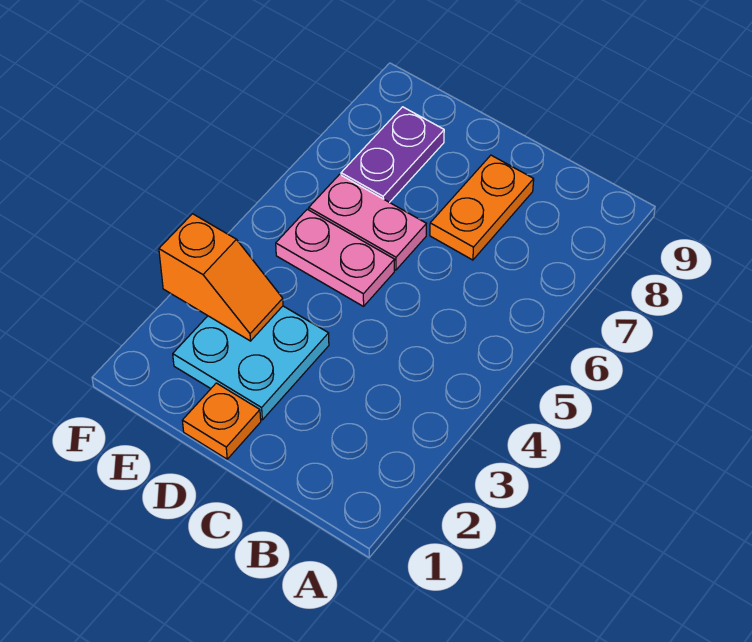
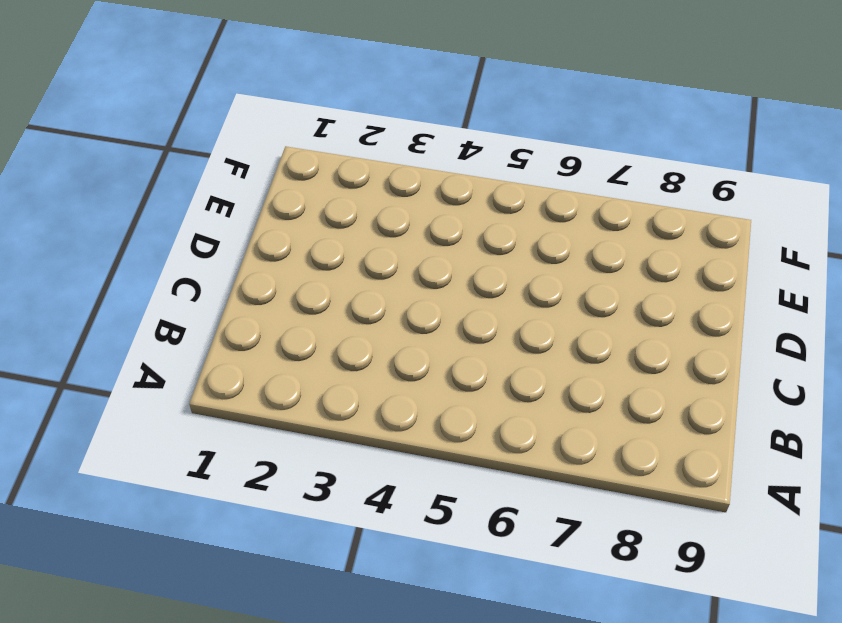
none -> orange plate C7:C8 level 1
none -> orange plate D1 level 1

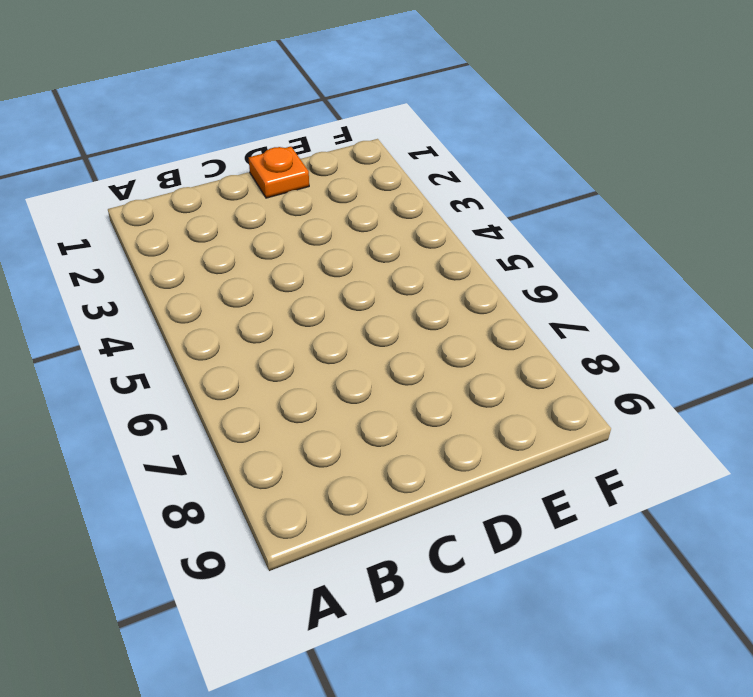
none -> orange plate C7:C8 level 1
none -> cyan plate D2:E3 level 1

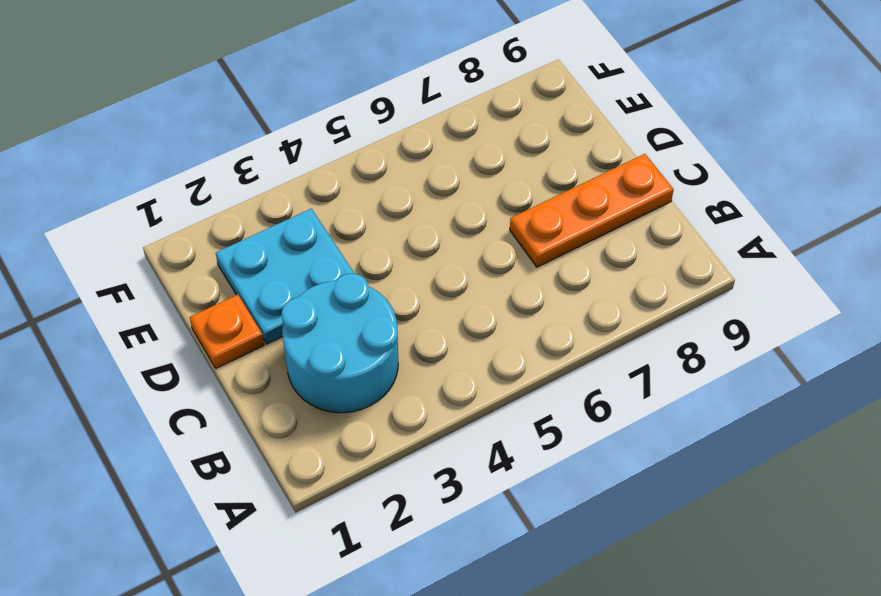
cyan round brick B2:C3 level 1 -> none
orange plate C7:C9 level 1 -> orange plate C7:C8 level 1
none -> pink plate D5:E5 level 1
none -> pink plate D6:E6 level 1

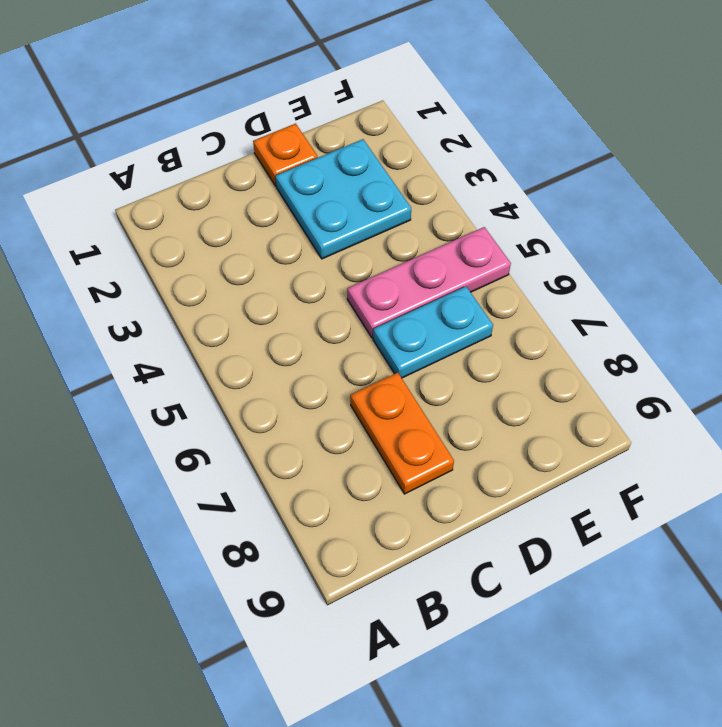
pink plate D5:F5 level 1 -> pink plate D5:E5 level 1
cyan plate D6:E6 level 1 -> pink plate D6:E6 level 1
none -> purple plate E7:E8 level 1
none -> orange slope E3:F3 level 2 top F

